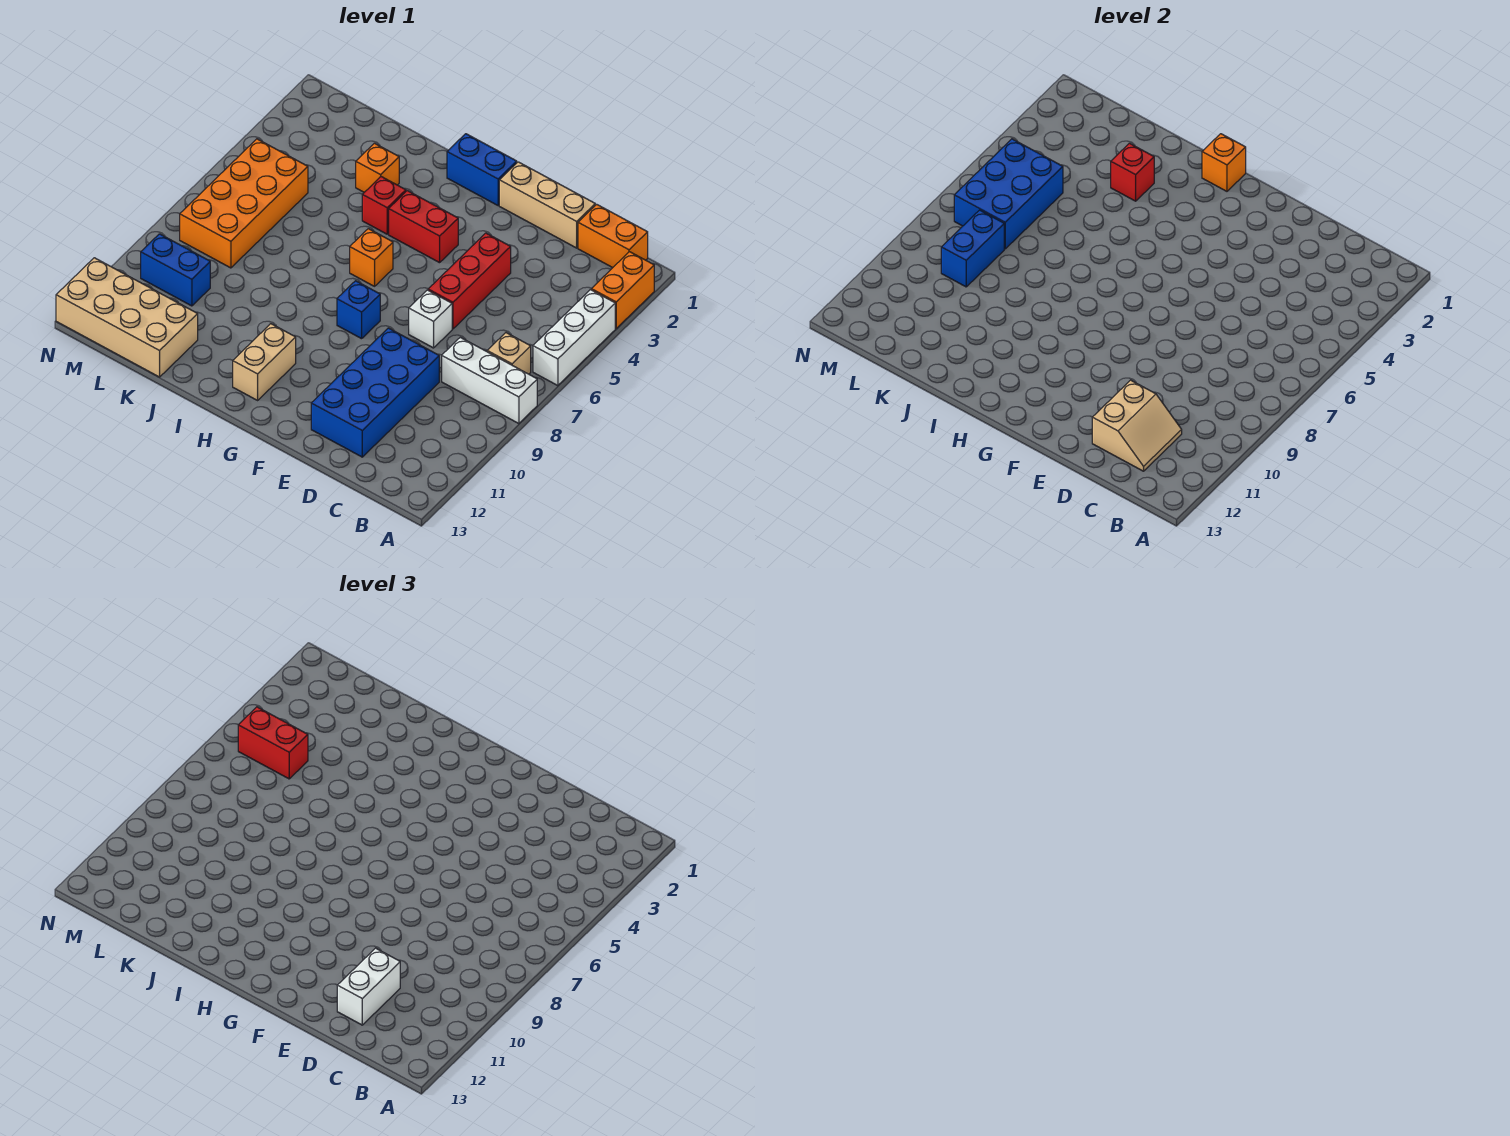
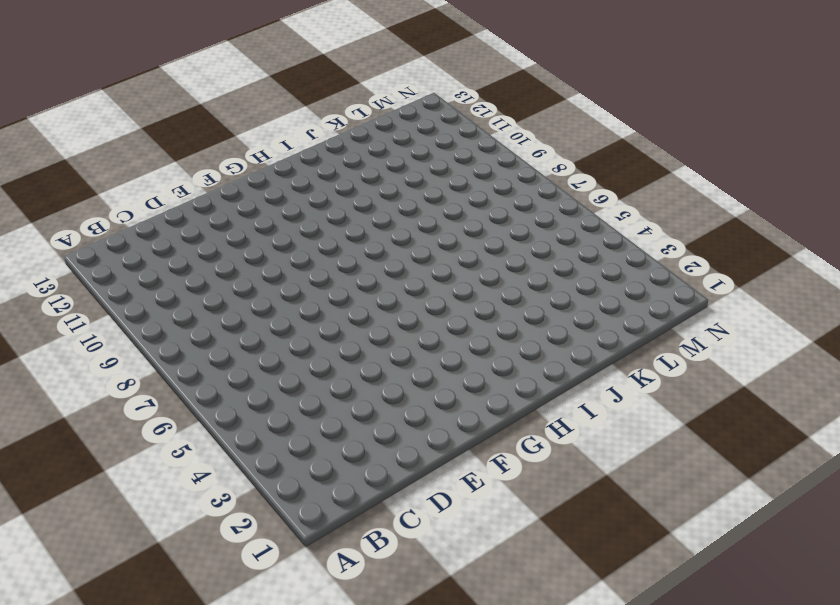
none -> orange brick A2:A3 level 1
none -> white brick A4:A6 level 1
none -> white brick A8:C8 level 1

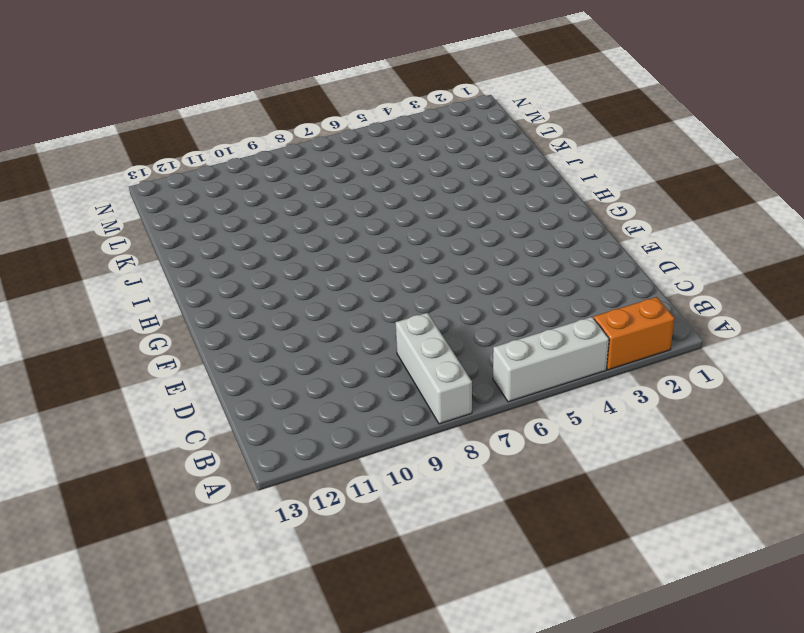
none -> orange brick B1:C1 level 1
none -> tan brick B7 level 1
none -> tan brick D1:F1 level 1

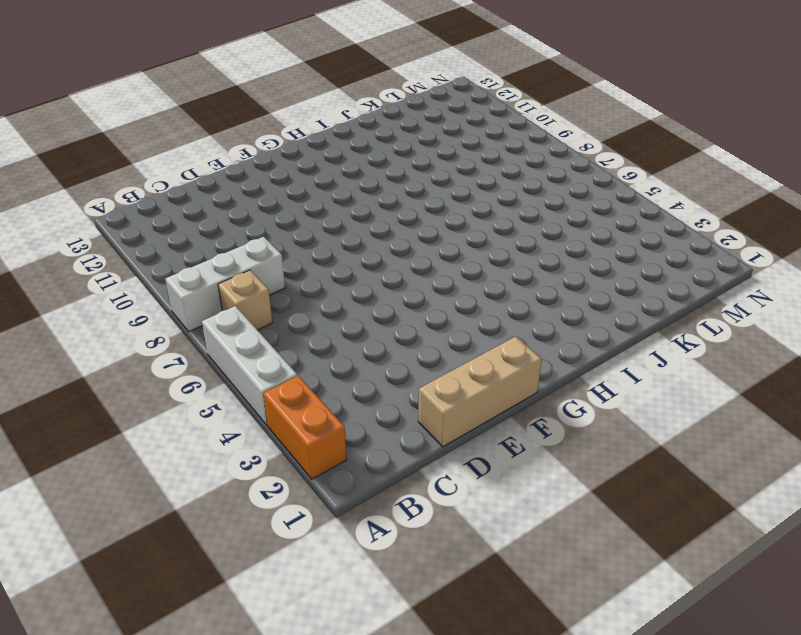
none -> orange brick B1:C1 level 1
none -> blue brick D9:E12 level 1
none -> red brick E4:E6 level 1

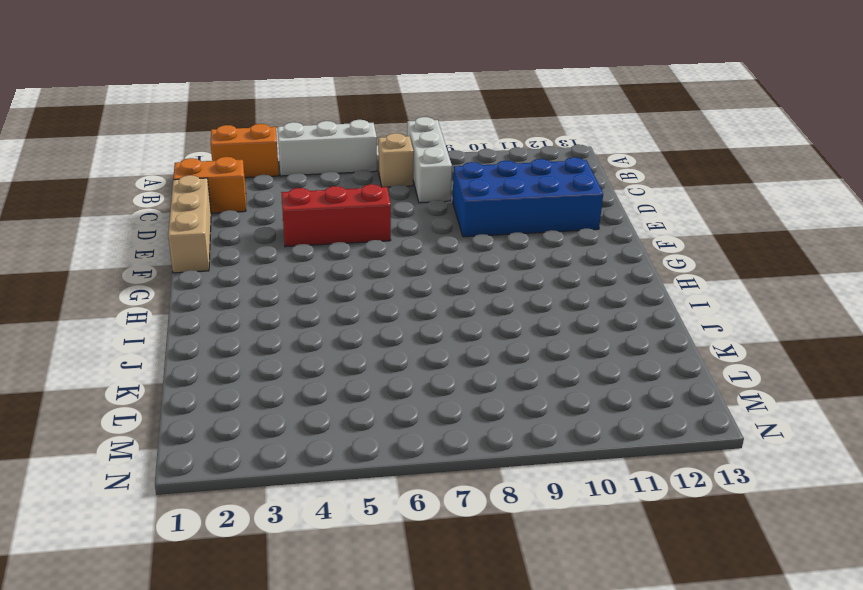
orange brick C1:C2 level 1 -> orange brick B1:C1 level 1
none -> white brick E7 level 1
none -> blue brick G1:H1 level 1
none -> red brick G4:H4 level 1

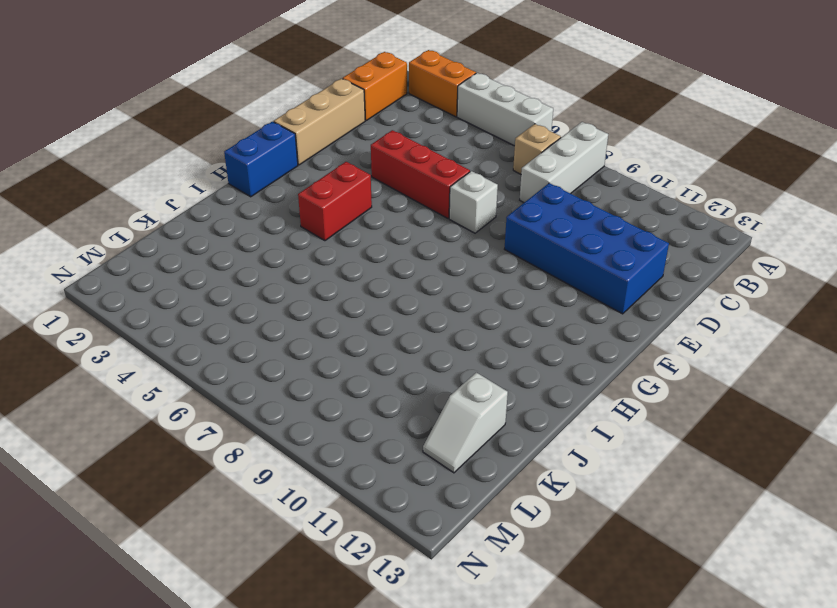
white slope K12:L12 level 1 top K -> tan brick K12:N13 level 1
none -> blue brick G8 level 1
none -> orange brick H6 level 1
none -> tan brick H11:H12 level 1

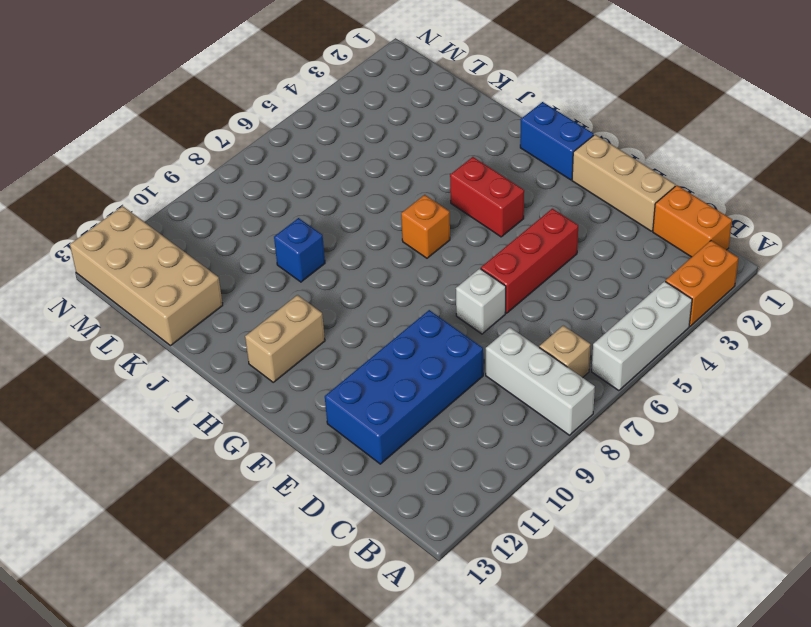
blue brick J9 level 1 -> blue brick G8 level 1
none -> red brick I4 level 1
none -> orange brick J3 level 1
none -> orange brick L5:M8 level 1

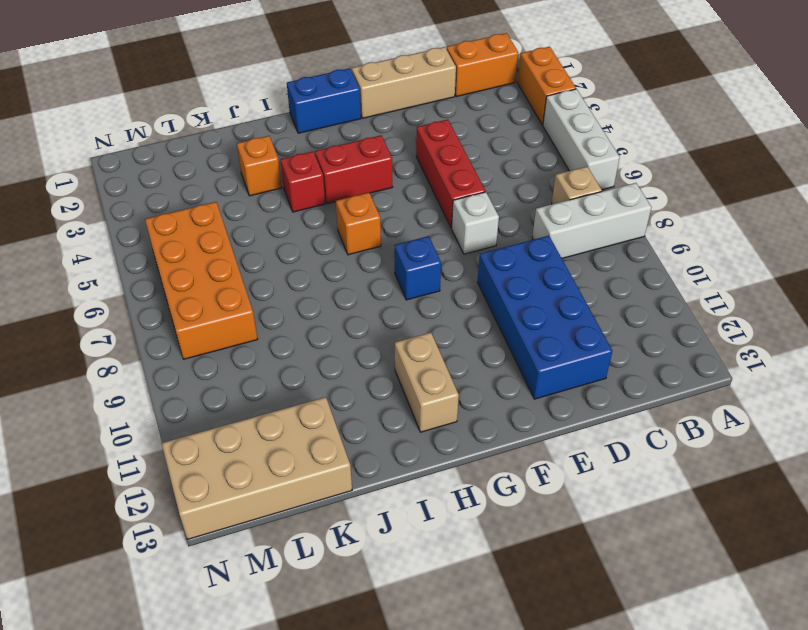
none -> blue brick L10:M10 level 1
none -> tan slope C11:D12 level 2 top D
none -> orange brick H1 level 2

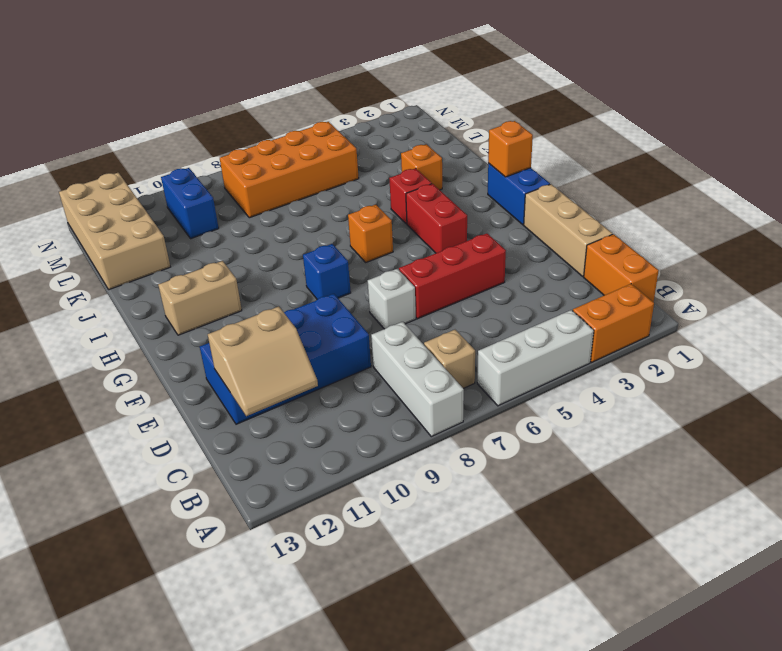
none -> red brick J3 level 2
none -> blue brick L5:M7 level 2
none -> blue brick L8:L9 level 2

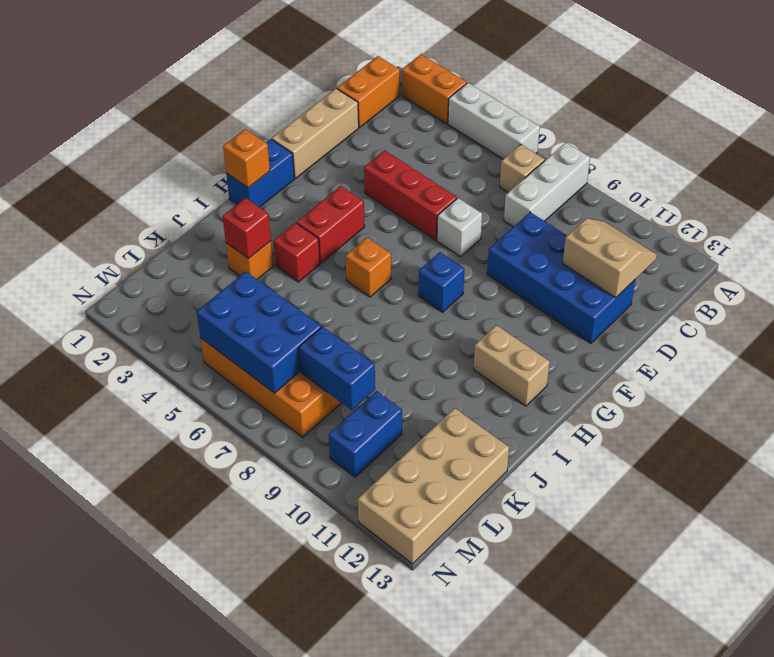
none -> white brick D11:D12 level 3
none -> red brick L5:M5 level 3

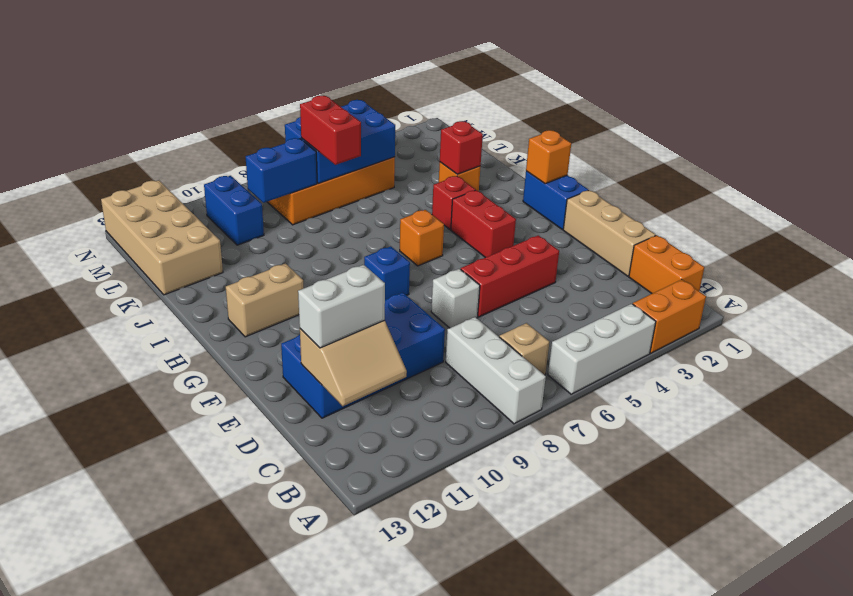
red brick K7:L7 level 3 -> red brick L5:M5 level 3

